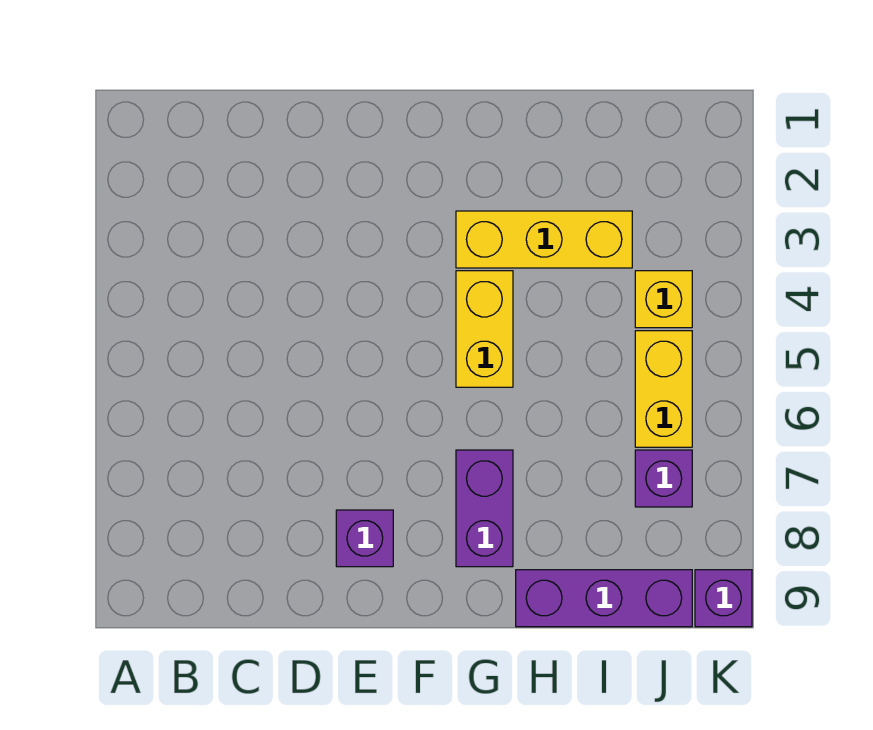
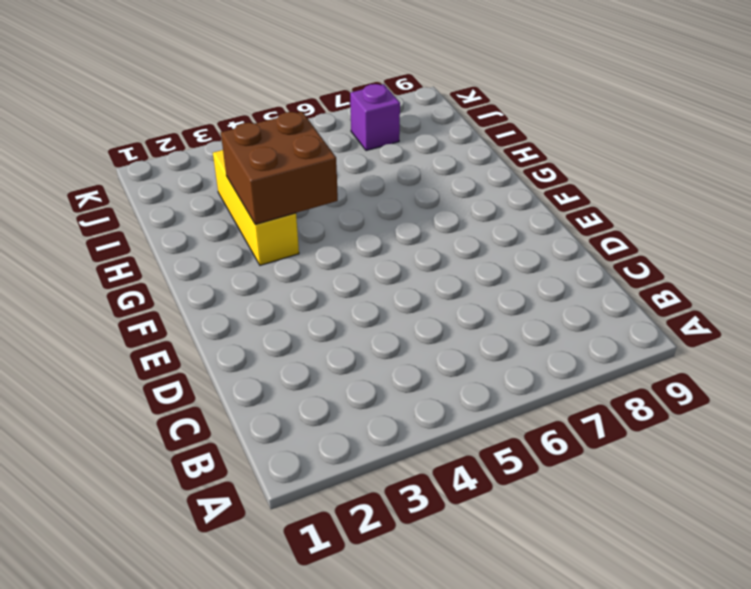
brown brick G3:H4 level 2 -> none
none -> purple brick E8 level 1
none -> yellow brick G4:G5 level 1

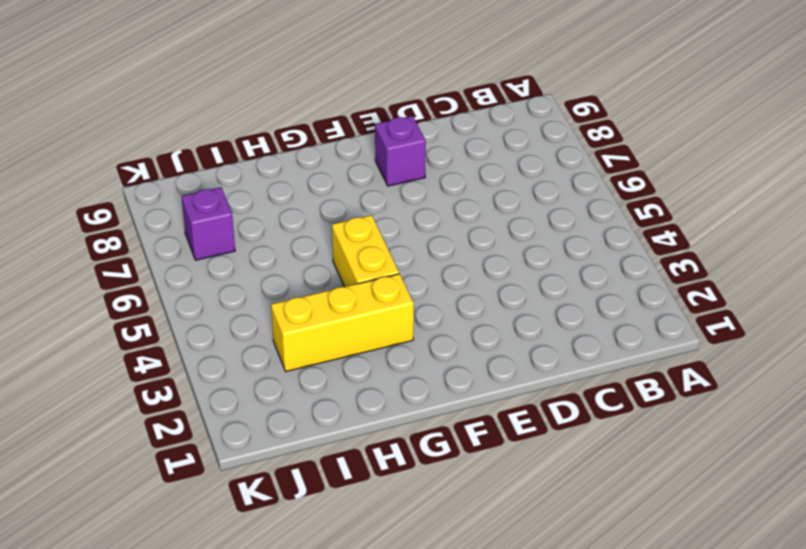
none -> purple brick G7:G8 level 1
none -> purple brick H9:J9 level 1

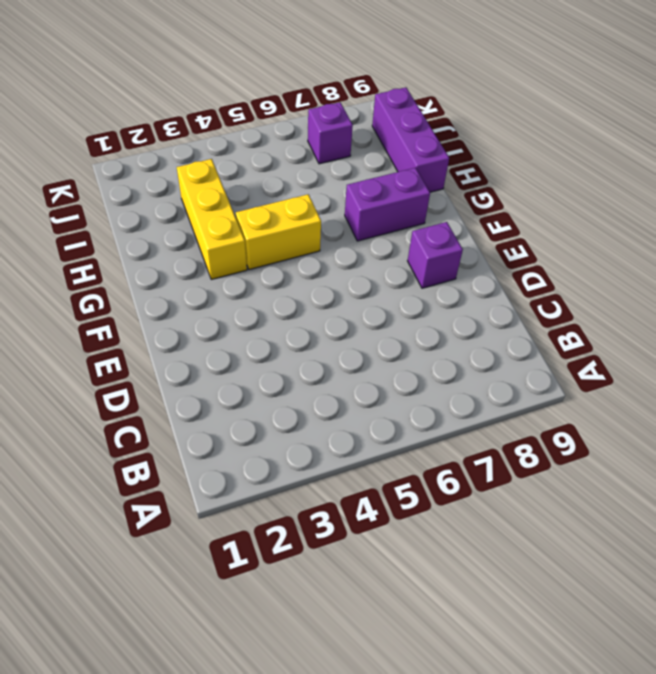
none -> yellow brick J4 level 1
none -> yellow brick J5:J6 level 1

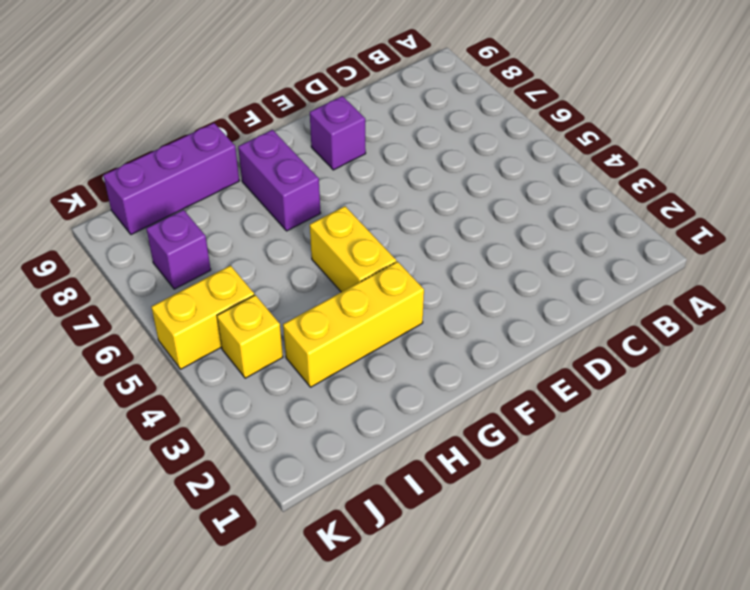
yellow brick J5:K5 level 1 -> yellow brick J5:J6 level 1
none -> purple brick K9 level 1

